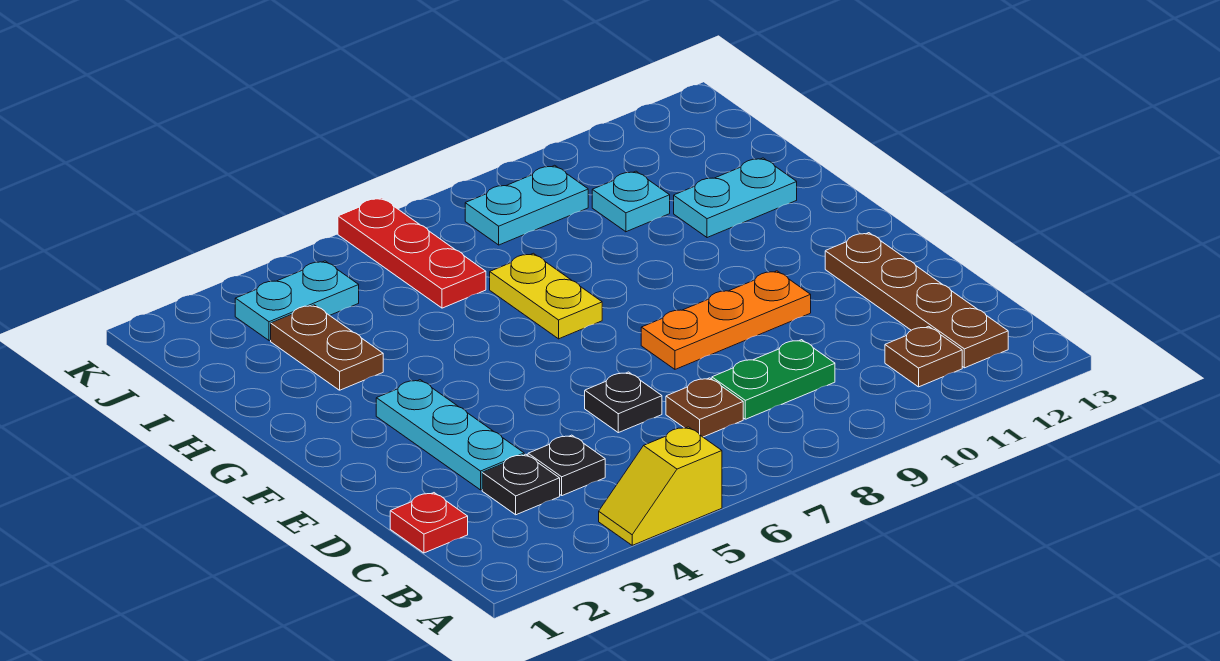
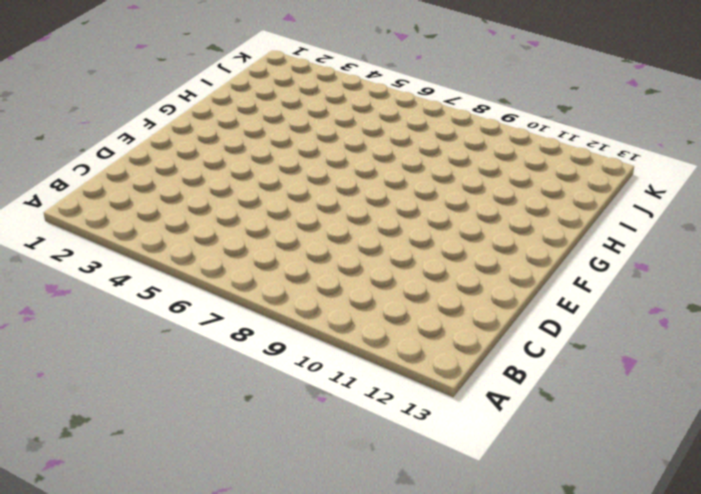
none -> yellow slope A4:A5 level 1 top 5
none -> brown plate B11 level 1
none -> brown plate B12:E12 level 1

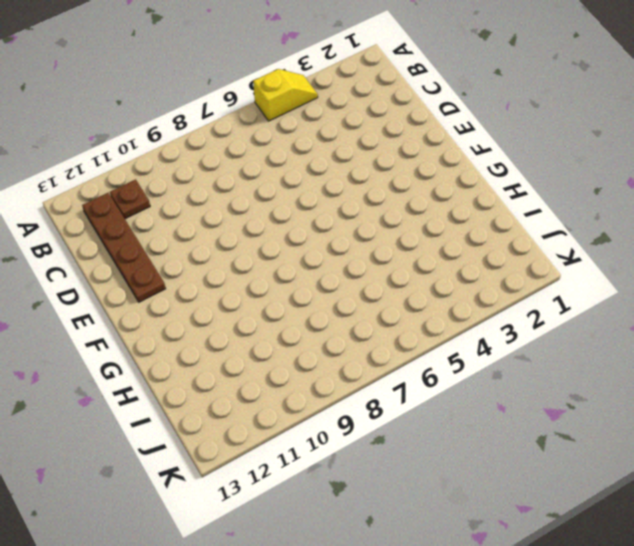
none -> red plate C1 level 1
none -> black plate C3 level 1
none -> black plate C4 level 1

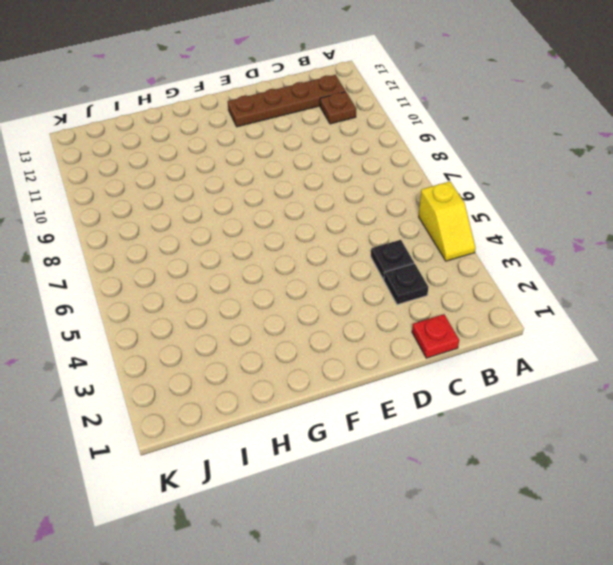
none -> brown plate C7 level 1
none -> green plate C8:C9 level 1
none -> cyan plate D3:F3 level 1

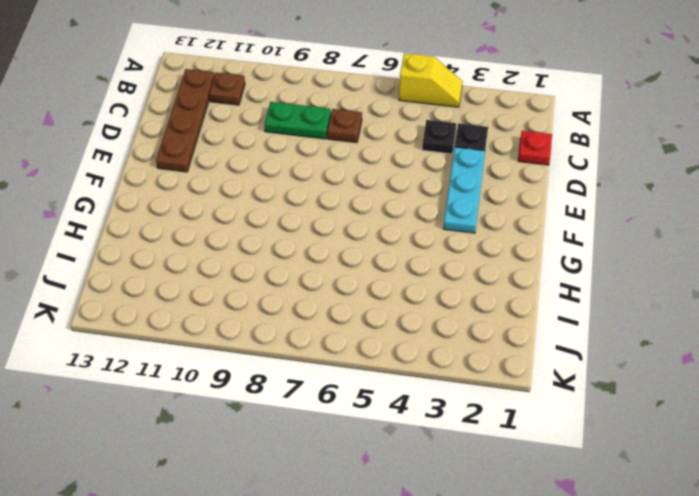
none -> black plate D6 level 1
none -> orange plate E8:E10 level 1
none -> yellow plate G7:H7 level 1

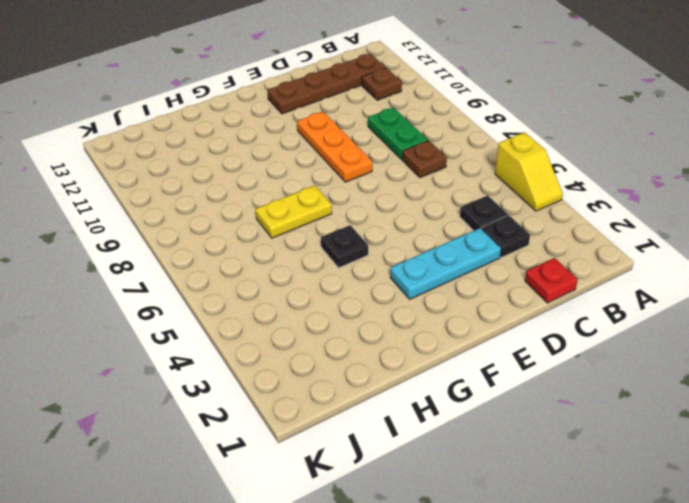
black plate G5 level 1 -> black plate D6 level 1
none -> brown plate H3:I3 level 1
none -> cyan plate H11:H12 level 1
none -> red plate I6:K6 level 1

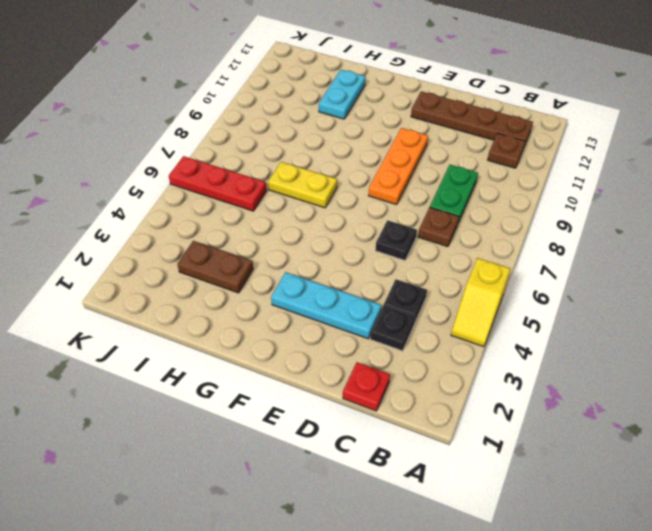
none -> cyan plate I10 level 1
none -> cyan plate J3:J4 level 1
none -> cyan plate J8:J9 level 1

